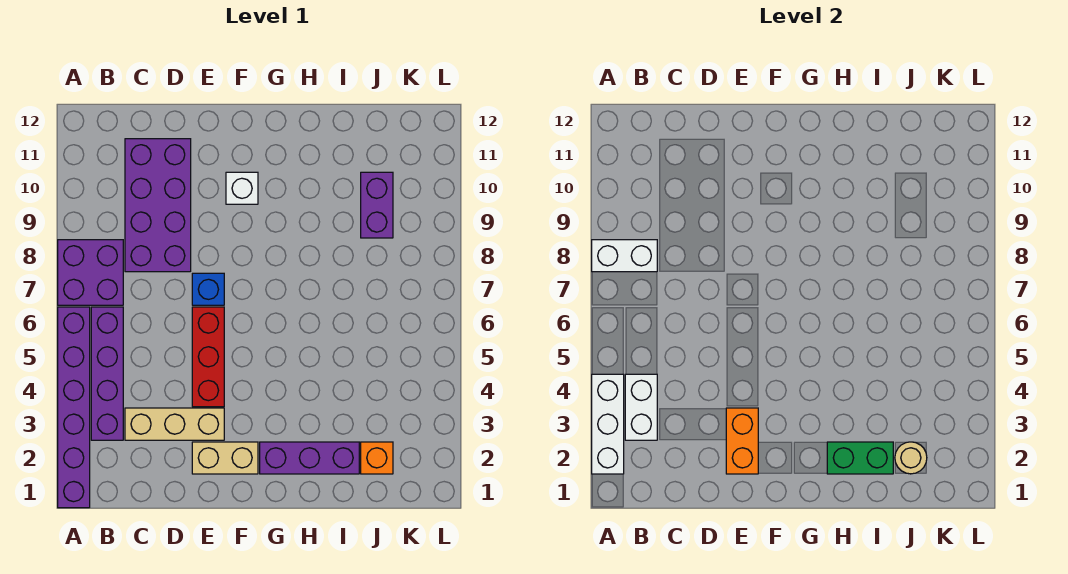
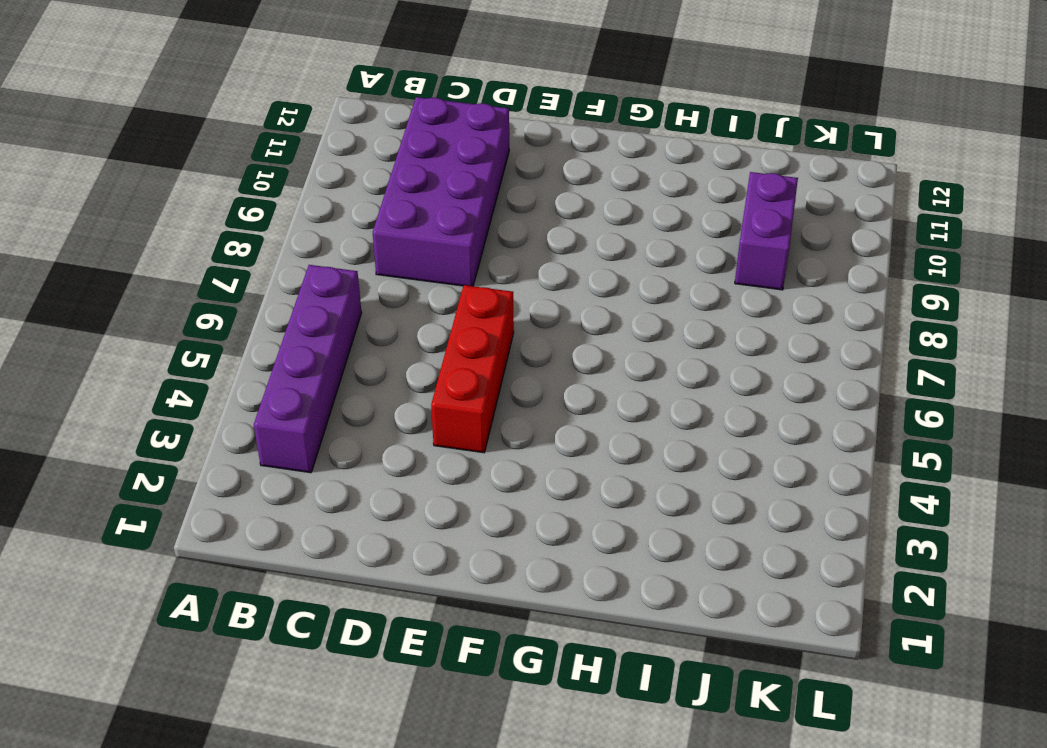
none -> purple brick A1:A6 level 1
none -> purple brick A7:B8 level 1
none -> tan brick C3:E3 level 1

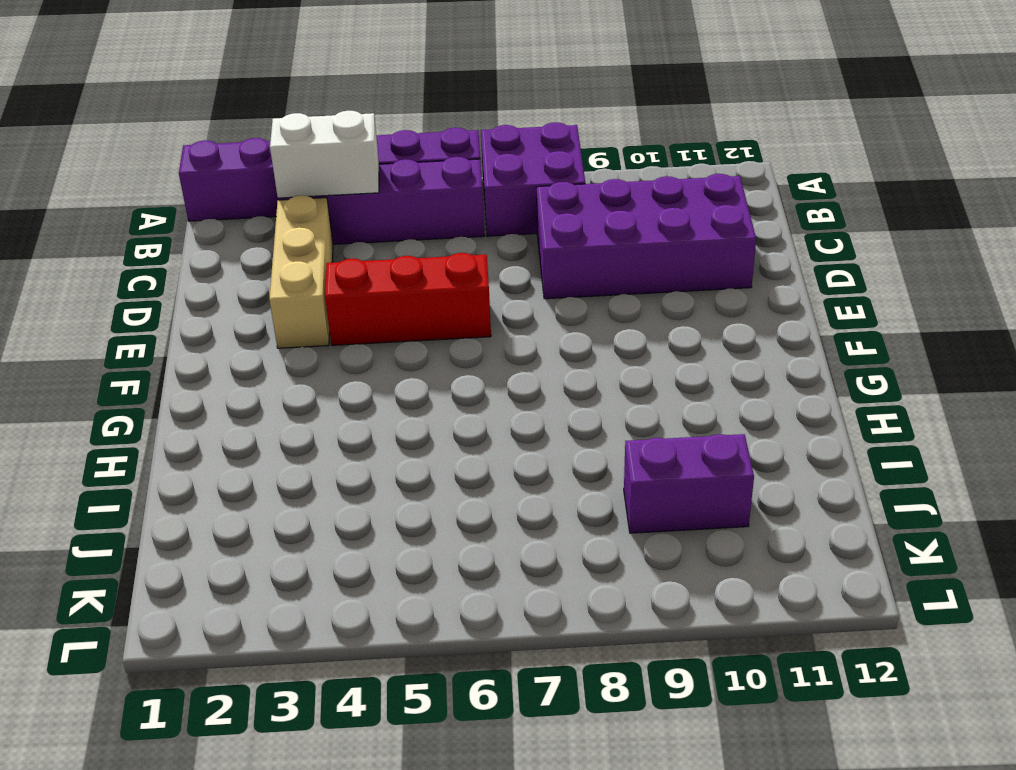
none -> tan brick E2:F2 level 1
none -> blue brick E7 level 1
none -> white brick F10 level 1

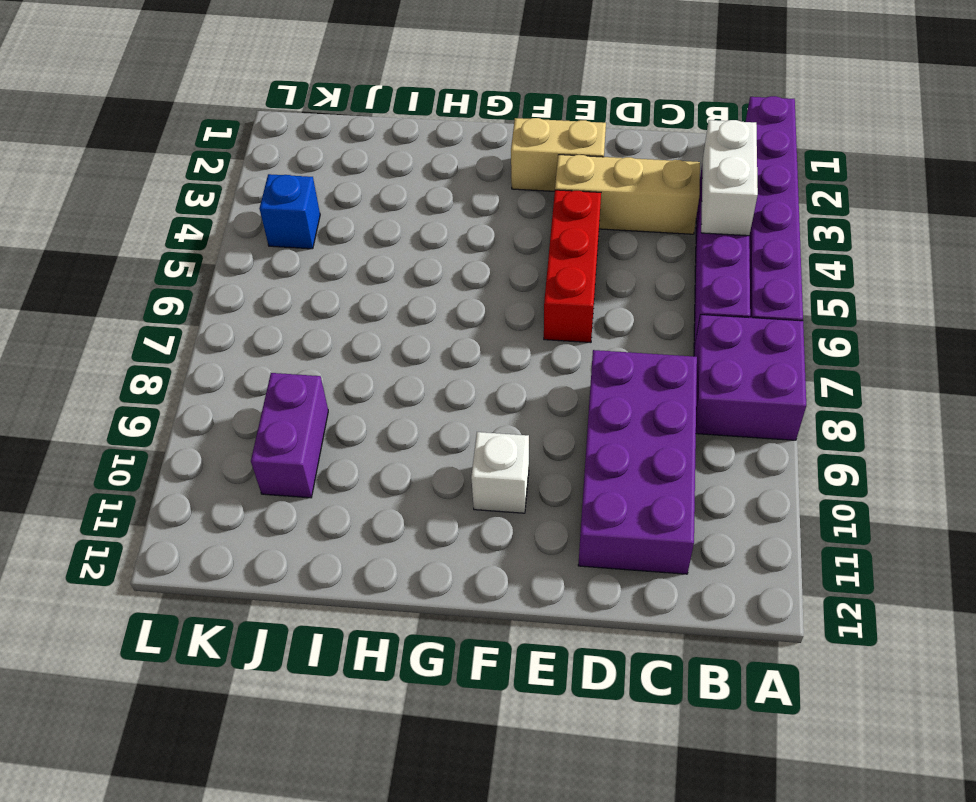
blue brick K4 level 1 -> blue brick E7 level 1
none -> purple brick G2:I2 level 1
none -> orange brick J2 level 1
none -> white brick A2:A4 level 2

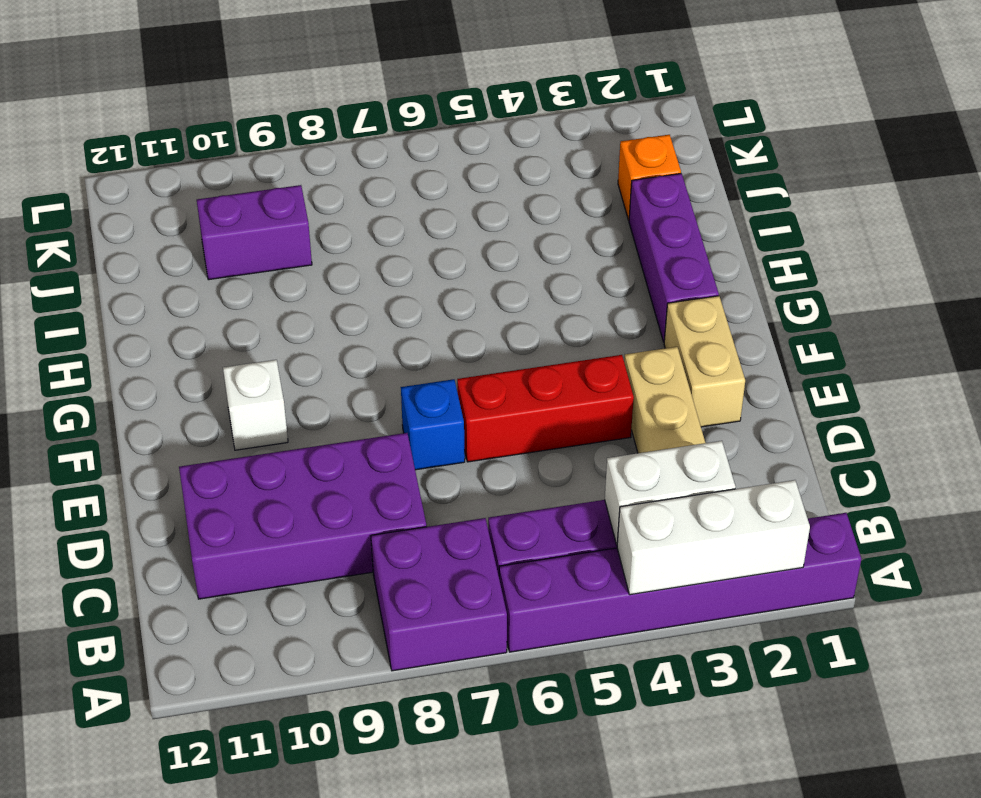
none -> white brick A8:B8 level 2
none -> orange brick E2:E3 level 2
none -> green brick H2:I2 level 2

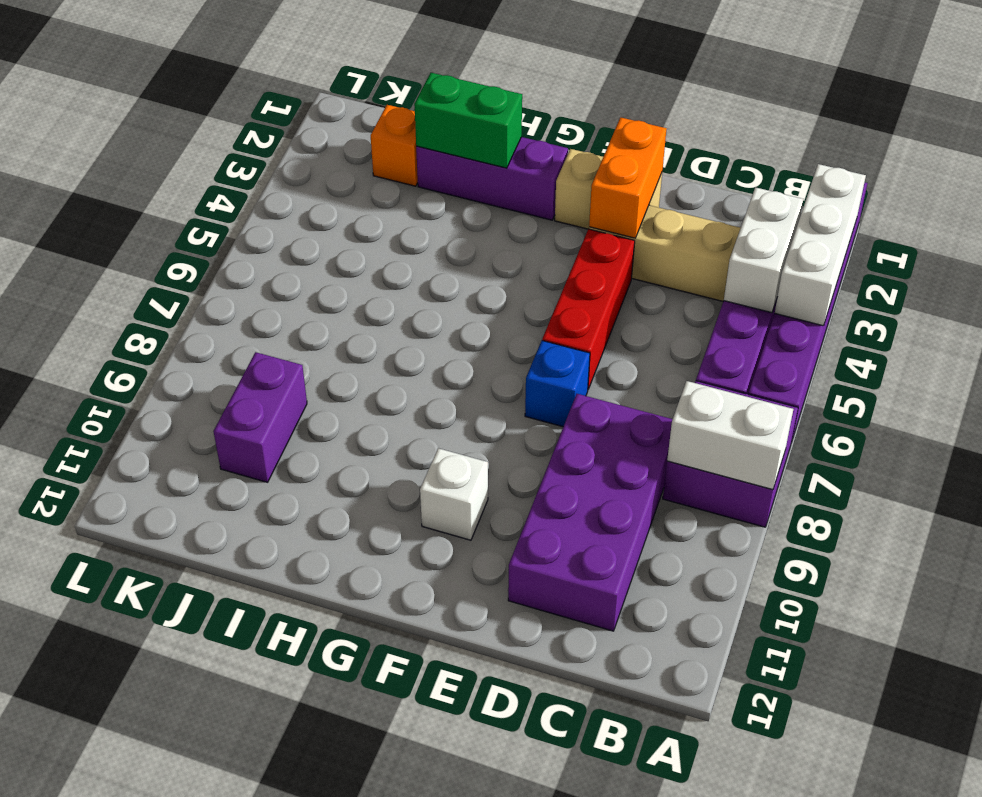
none -> tan round brick J2 level 2

